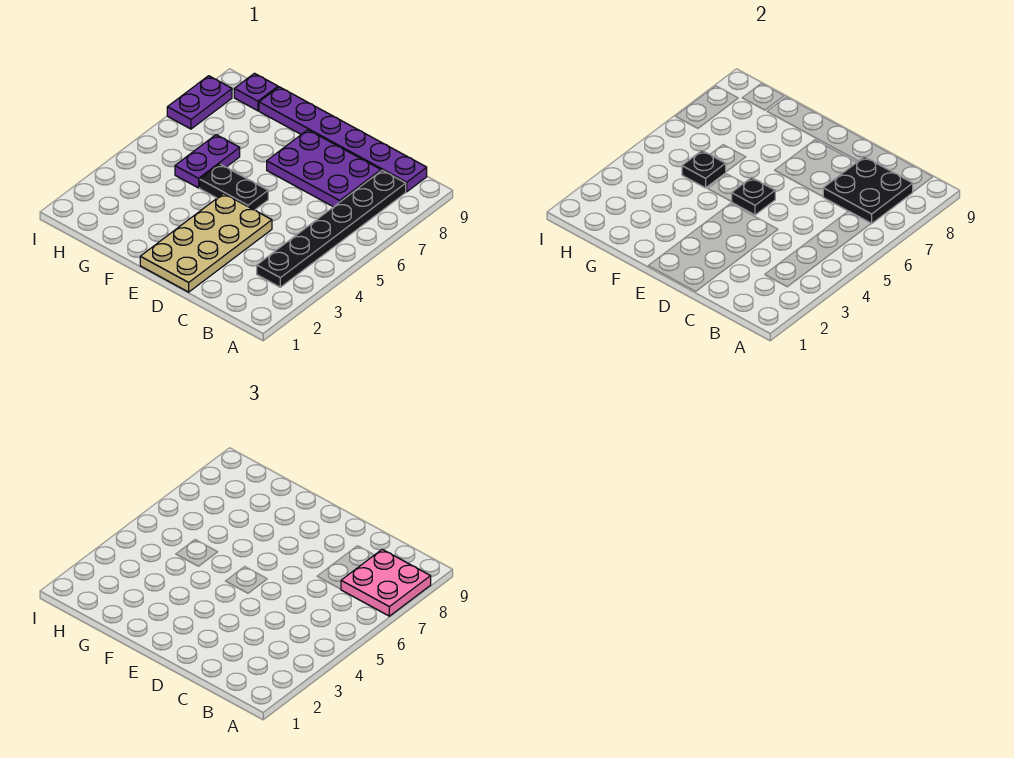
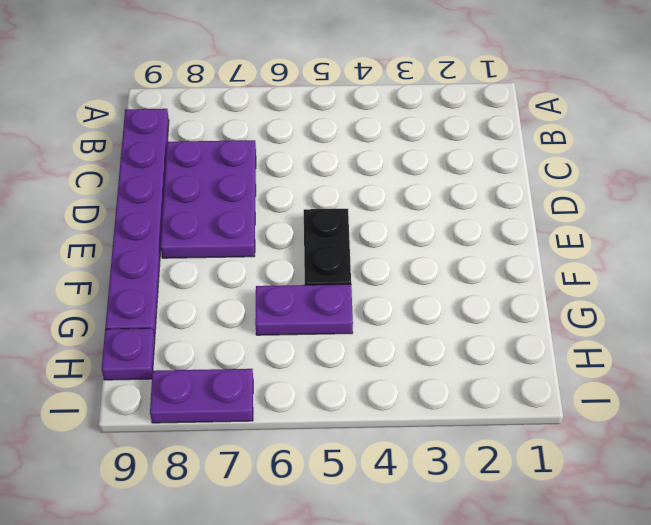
none -> black plate B3:B8 level 1
none -> tan plate D1:E4 level 1
none -> black plate B7:C8 level 2

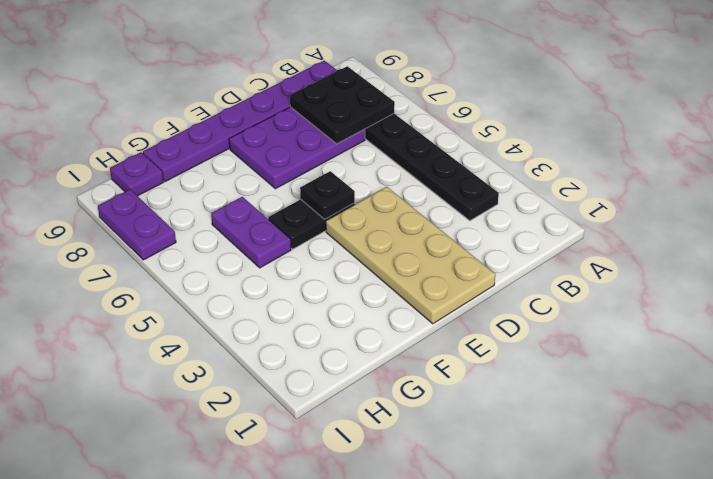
none -> black plate G5 level 2
none -> pink plate A7:B8 level 3

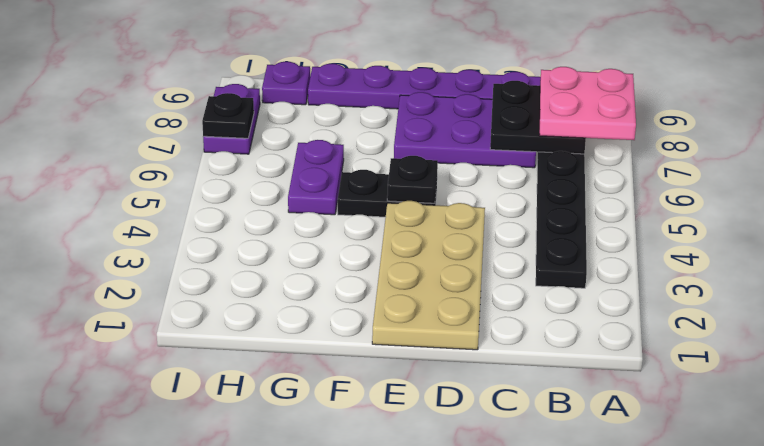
black plate I7 level 2 -> black plate G5 level 2

